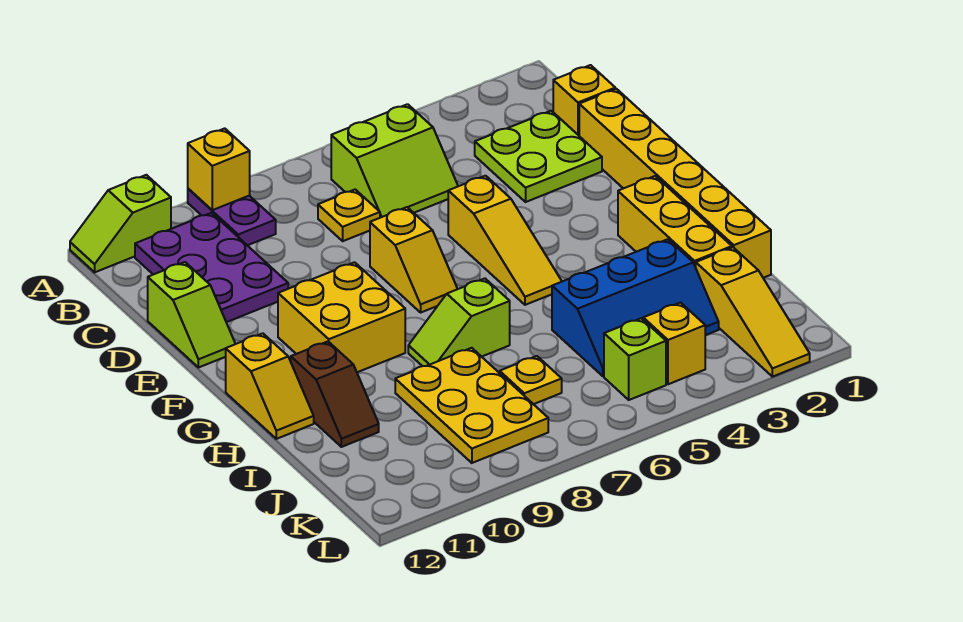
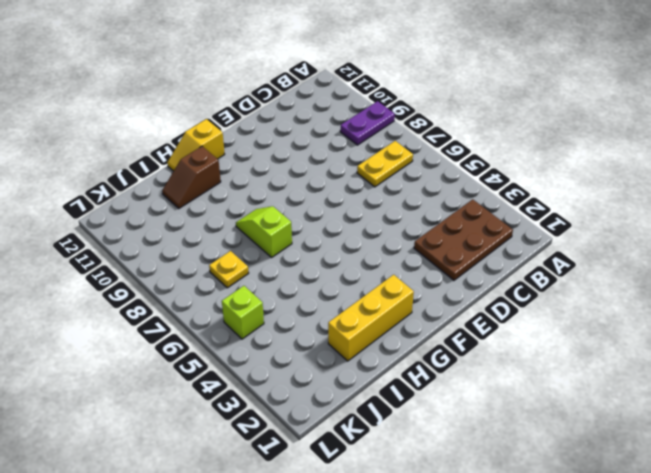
brown plate B2:D3 level 1 -> lime plate C2:D3 level 1
yellow plate B7:C7 level 1 -> yellow plate C7 level 1
none -> lime slope A11:A12 level 1 top 11
none -> lime slope B5:C6 level 1 top B
none -> purple plate B10:D11 level 1

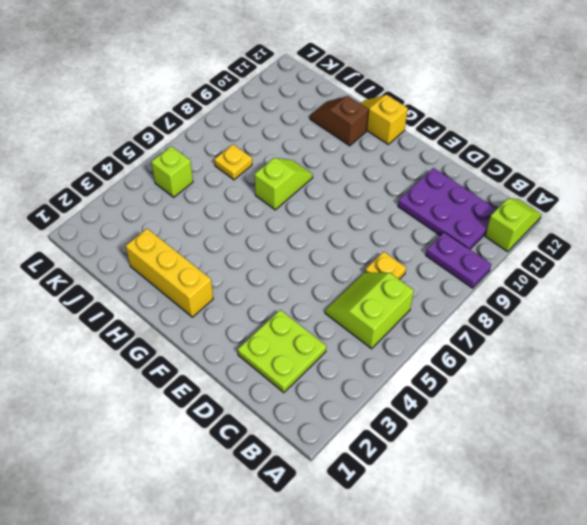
none -> yellow brick C1 level 1
none -> yellow brick D1:I1 level 1
none -> lime slope D12:E12 level 1 top D

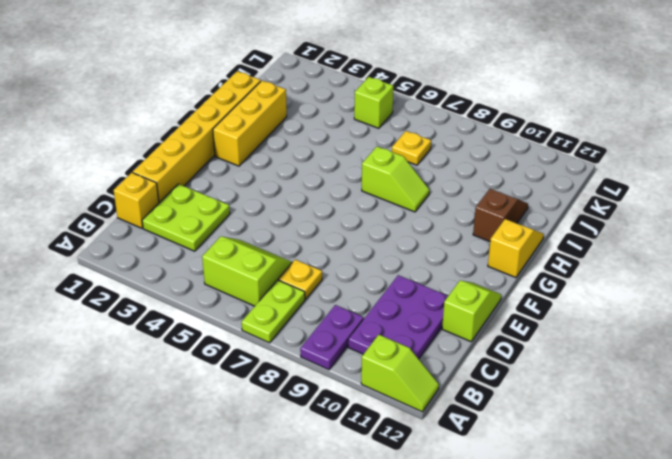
lime plate A7:B7 level 1 -> none
none -> yellow slope E5:G5 level 1 top E
none -> yellow slope E7:F7 level 1 top E
none -> yellow brick F9:G10 level 1

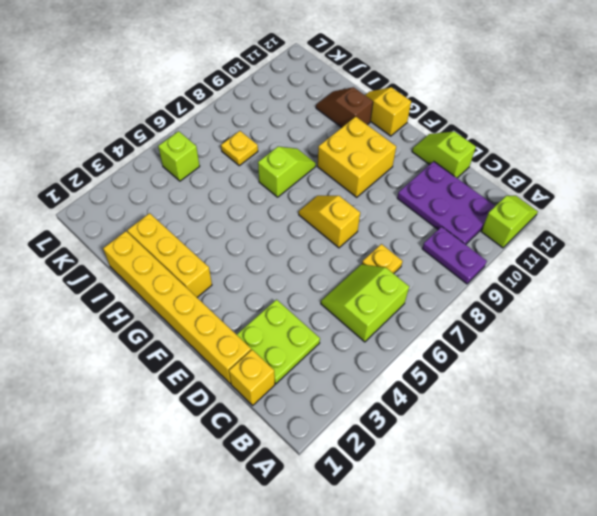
none -> yellow slope E5:G5 level 1 top E
none -> blue slope I3:J5 level 1 top I
none -> yellow plate I8:K9 level 1

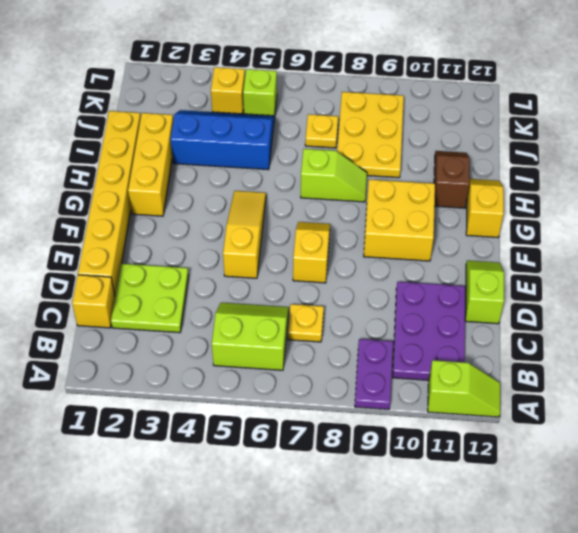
none -> yellow slope J2:L2 level 1 top J
none -> yellow brick A9 level 2

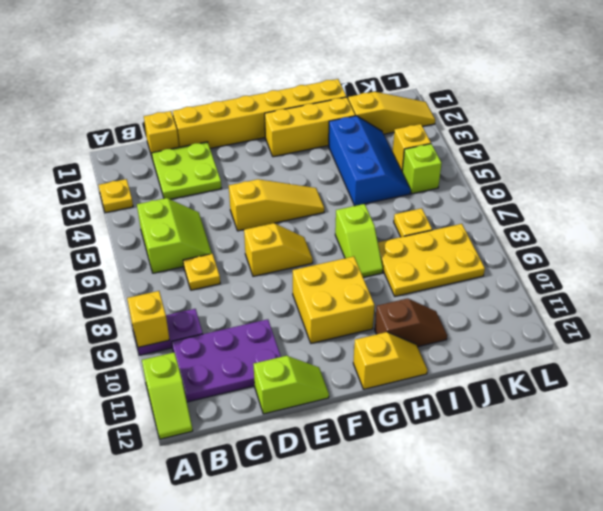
yellow plate A3 level 1 -> none

